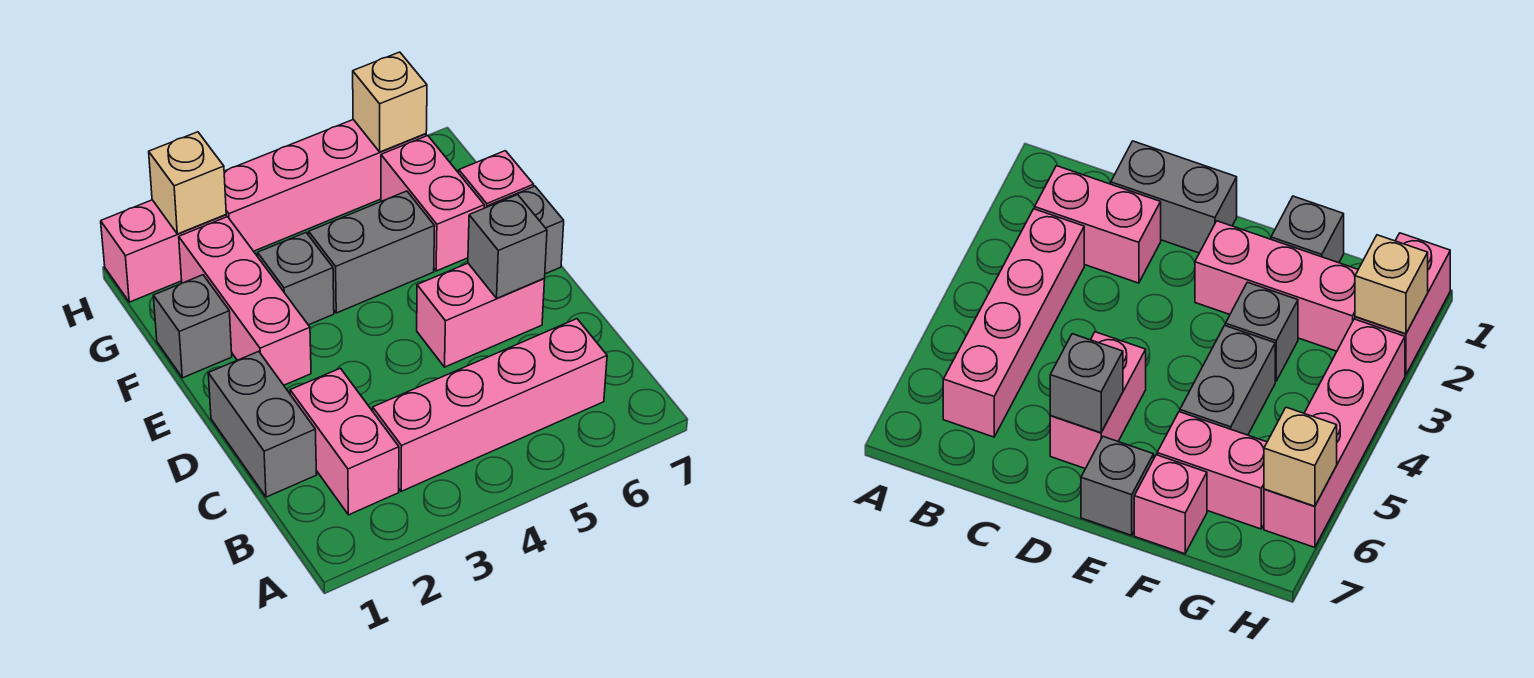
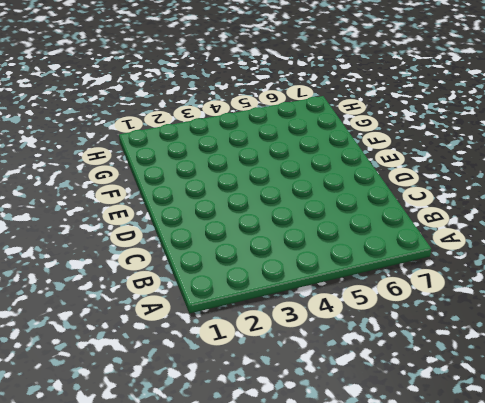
none -> pink brick B2:C2 level 1
none -> pink brick B3:B6 level 1
none -> grey brick C1:D1 level 1

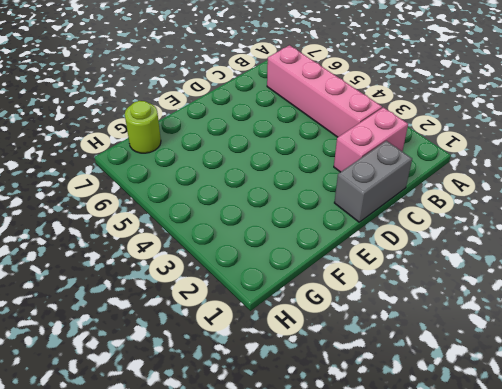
lime round brick G7 level 1 -> none
none -> pink brick D5:D6 level 1
none -> pink brick E2:G2 level 1
none -> grey brick E7 level 1

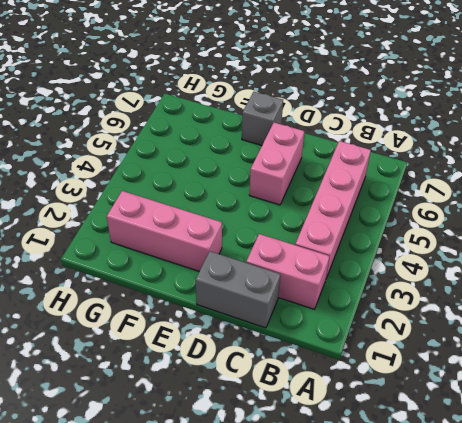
none -> grey brick F1 level 1
none -> grey brick F3 level 1
none -> grey brick F4:F5 level 1

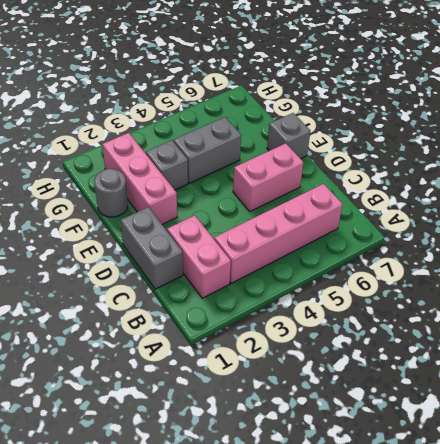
grey round brick F1 level 1 -> grey brick F1 level 1
none -> pink brick F6:G6 level 1
none -> pink brick F7 level 1
none -> pink brick H1:H2 level 1

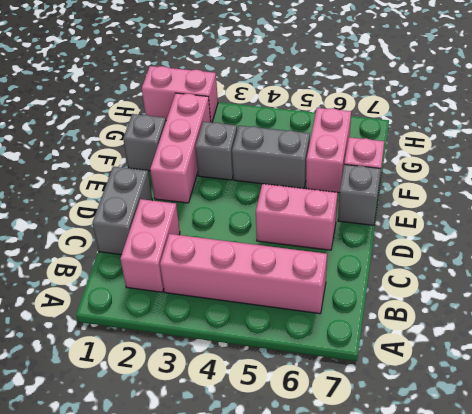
none -> pink brick H3:H6 level 1
none -> grey brick D6 level 2
none -> tan brick H2 level 2

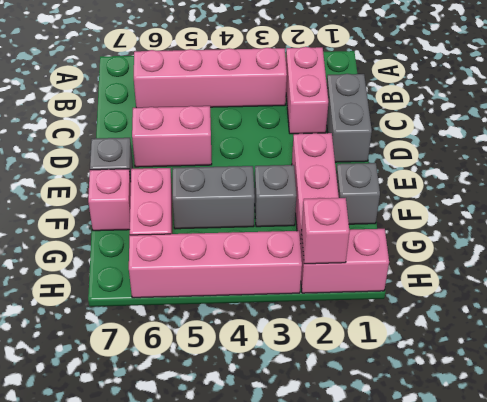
pink brick H2 level 2 -> tan brick H2 level 2
none -> grey brick D6 level 2
none -> tan brick H6 level 2

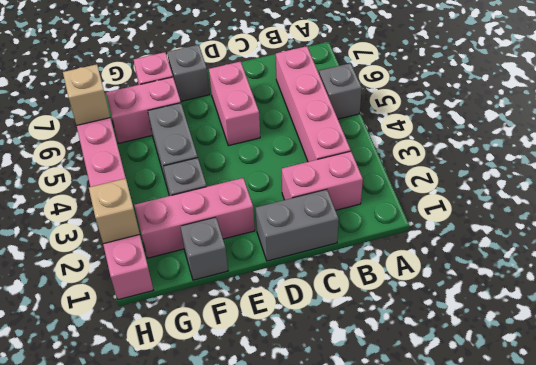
grey brick A5 level 1 -> grey brick D6 level 2

